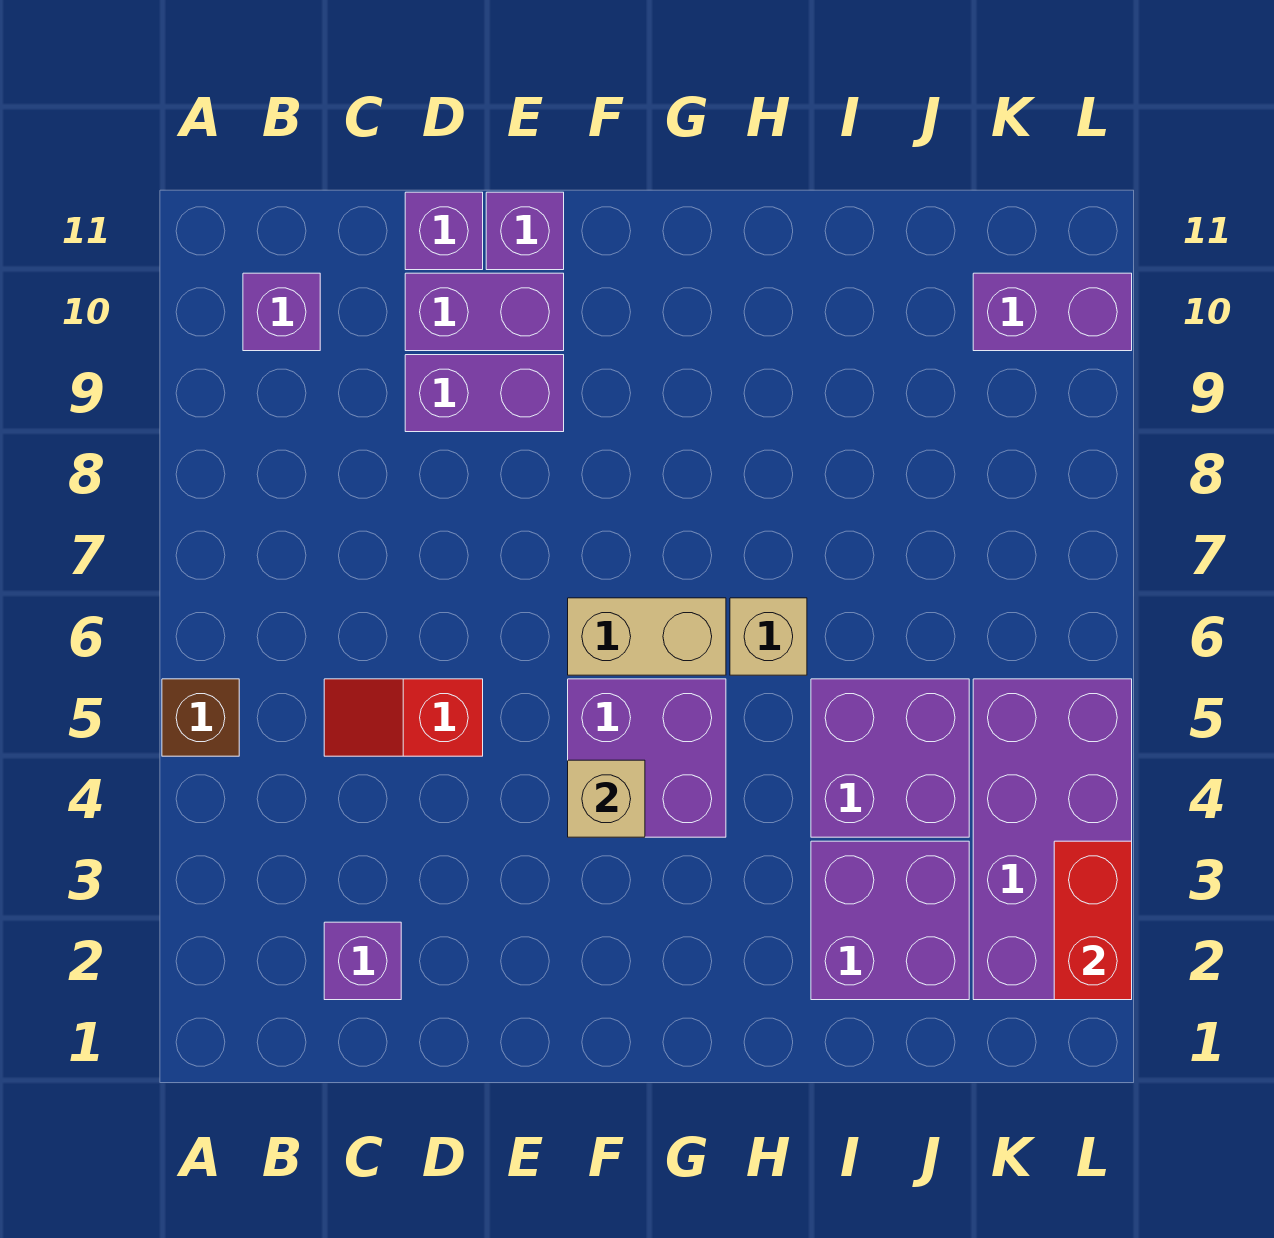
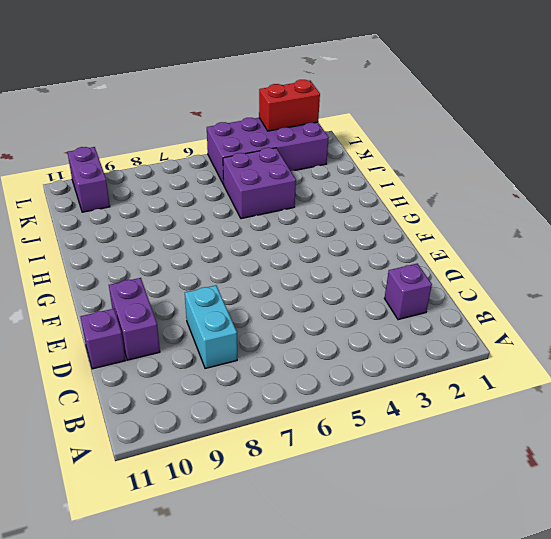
cyan brick C8:D8 level 1 -> none
none -> brown brick A5 level 1
none -> purple brick B10 level 1
none -> red slope C5:D5 level 1 top D

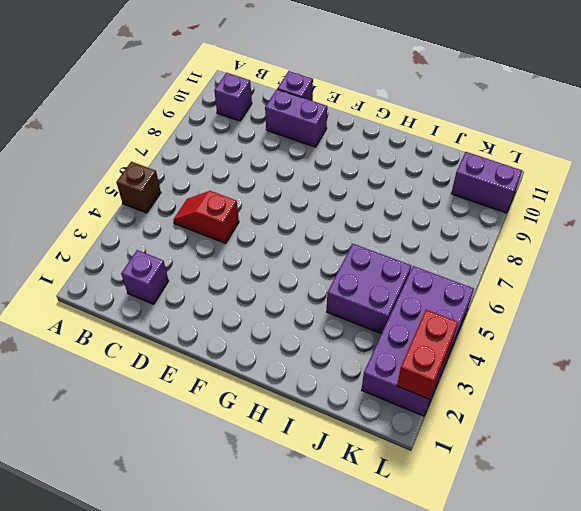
none -> purple brick D9:E9 level 1
none -> purple brick E11 level 1
none -> purple brick F4:G5 level 1

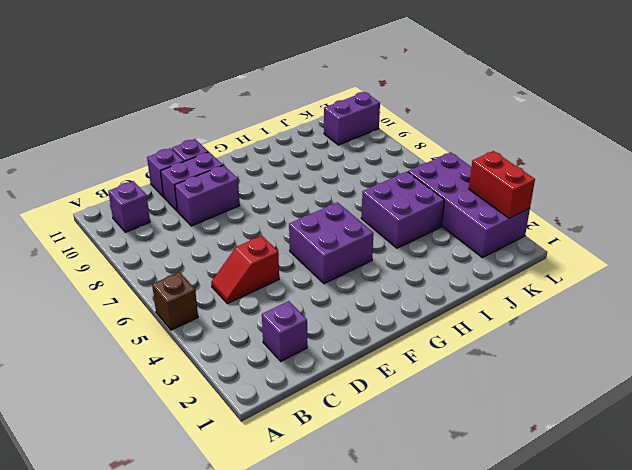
none -> tan brick F6:G6 level 1
none -> tan brick H6 level 1
none -> purple brick I2:J3 level 1

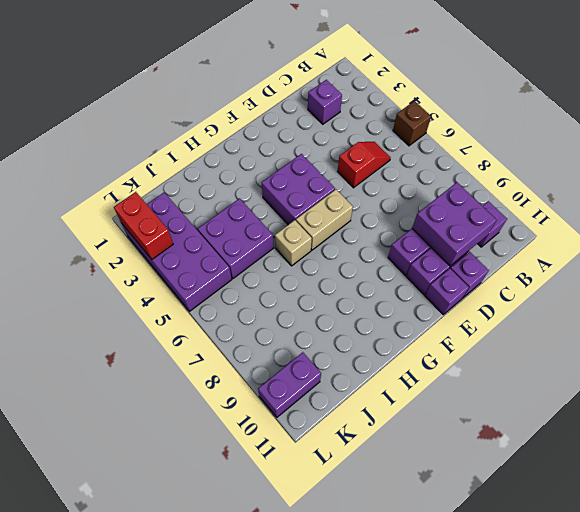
purple brick C9:D10 level 2 -> purple brick I2:J3 level 1
none -> tan brick F4 level 2

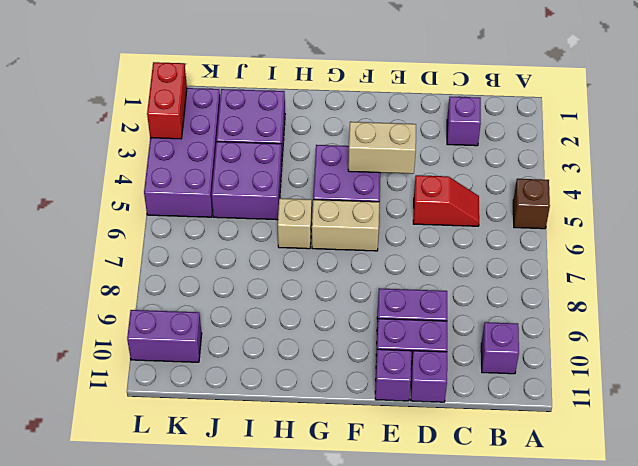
tan brick E4:F4 level 2 -> tan brick F4 level 2

